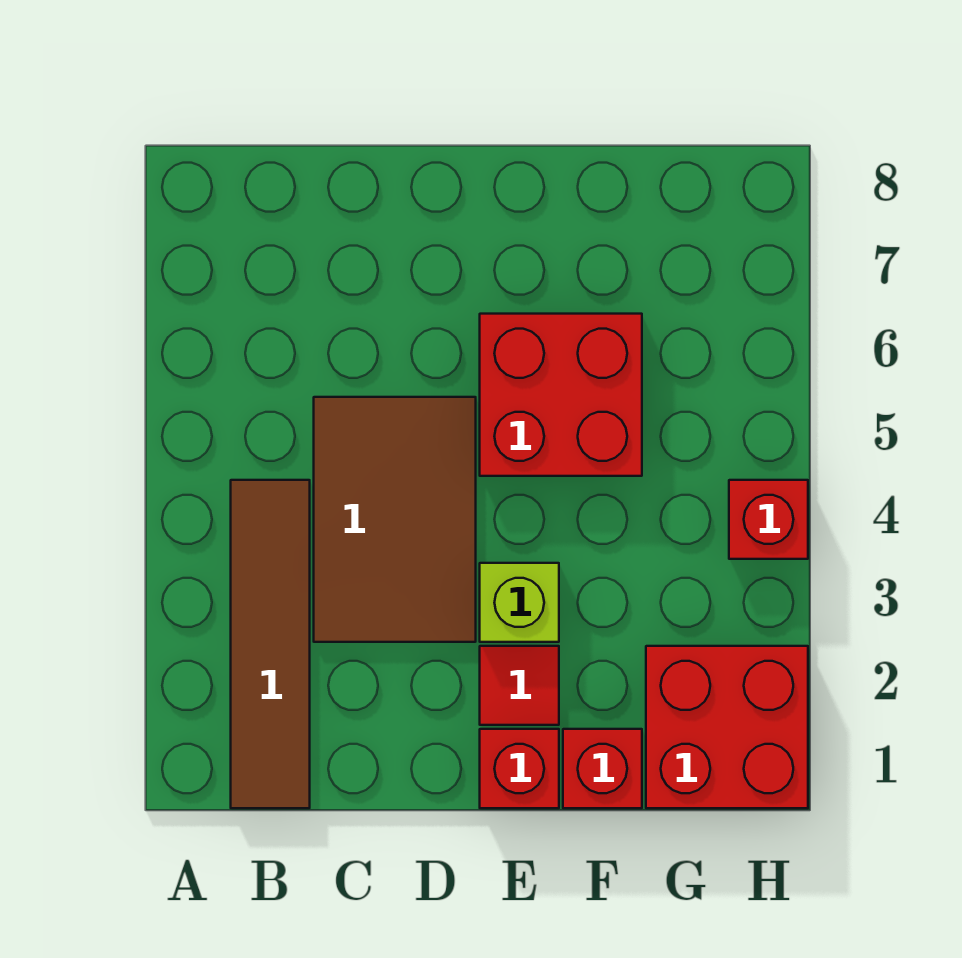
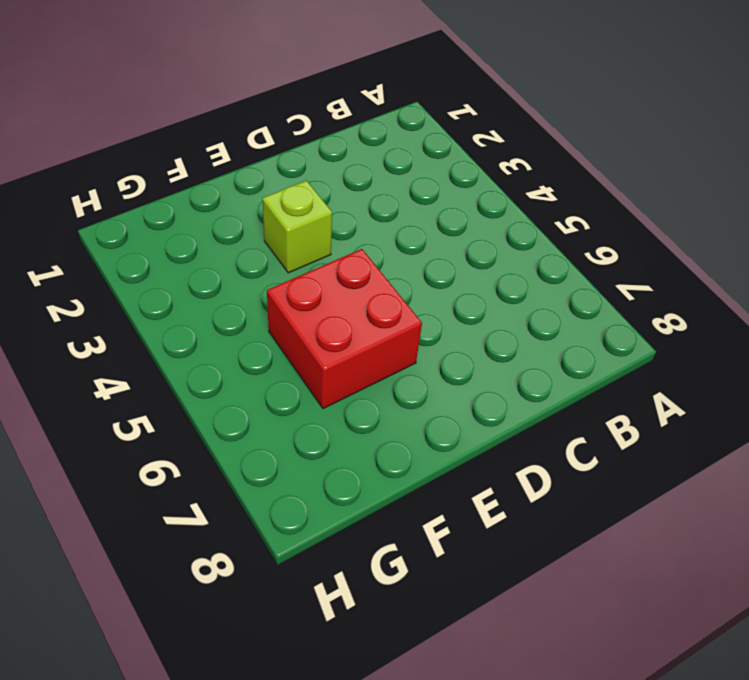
none -> brown tile B1:B4 level 1
none -> brown tile C3:D5 level 1

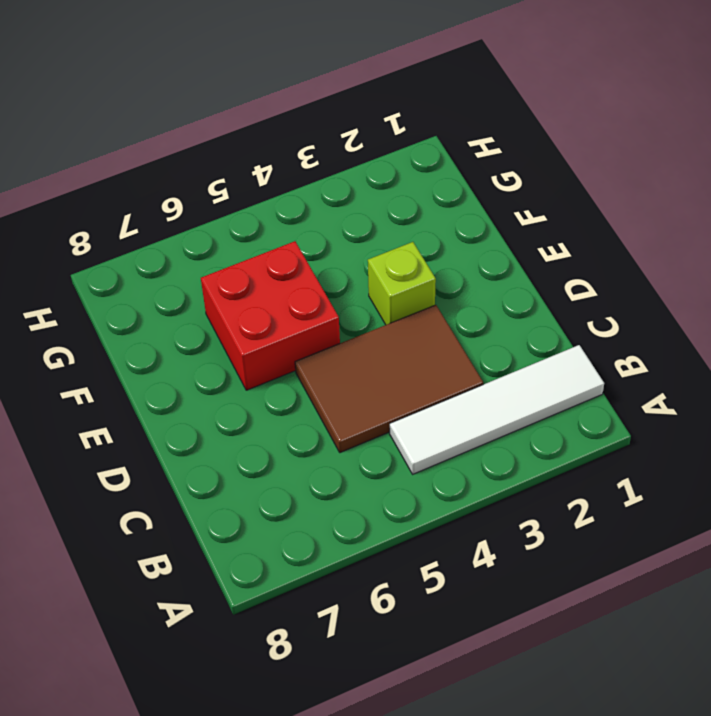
white tile B1:B4 level 1 -> brown tile B1:B4 level 1
none -> red brick E1 level 1
none -> red tile E2 level 1

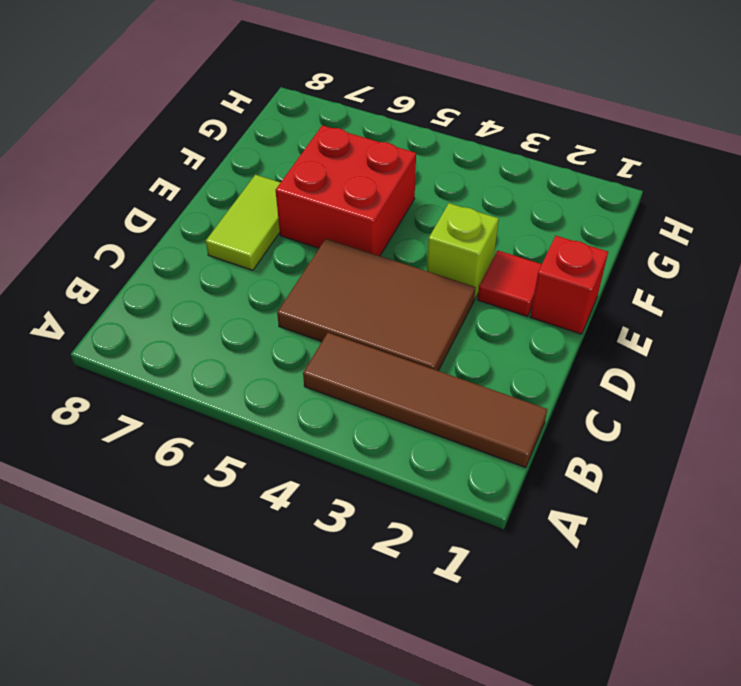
lime tile D7:E7 level 1 -> none
none -> red brick F1 level 1
none -> red brick G1:H2 level 1

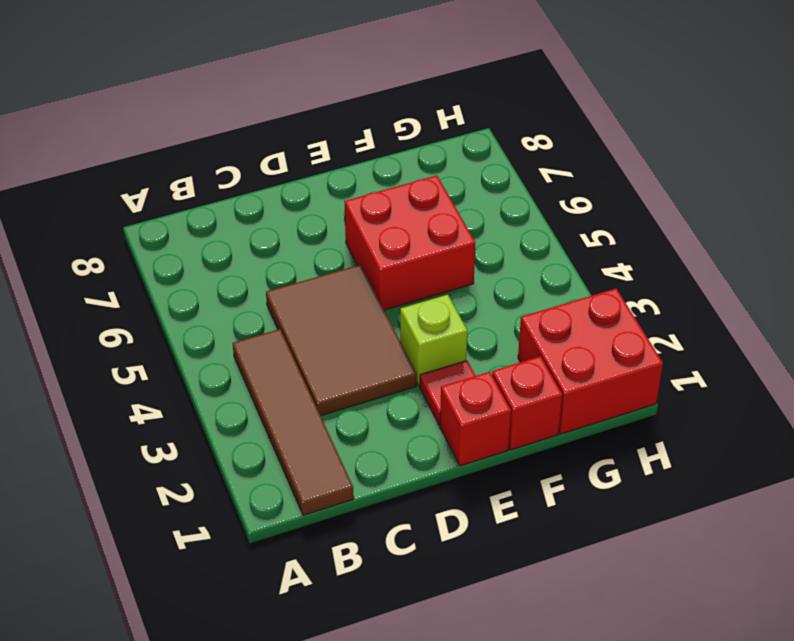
none -> red brick H4 level 1

